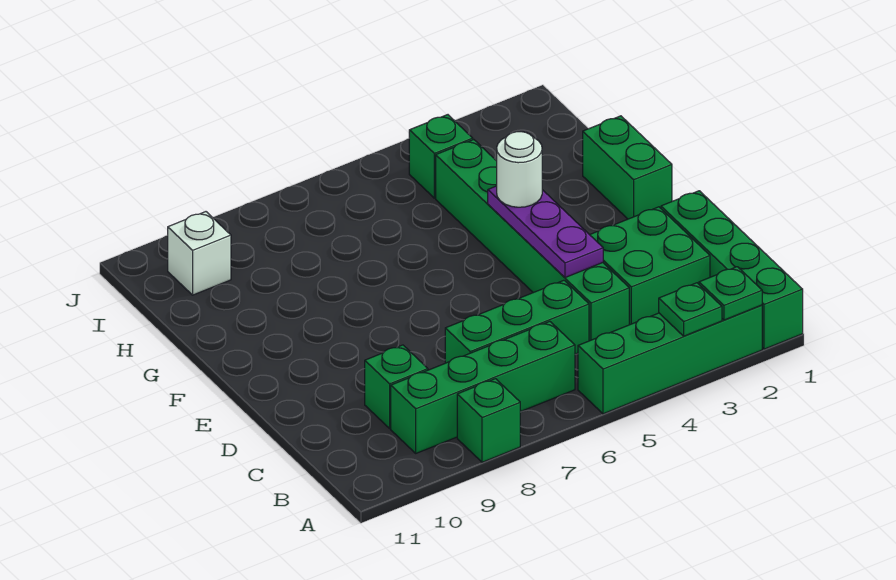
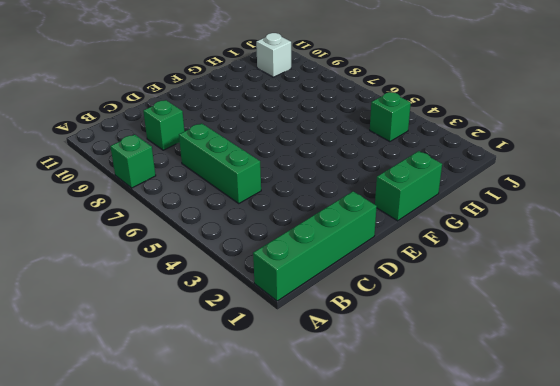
none -> green brick A2:A5 level 1
none -> green brick B6:B9 level 1
none -> green brick C2:D3 level 1

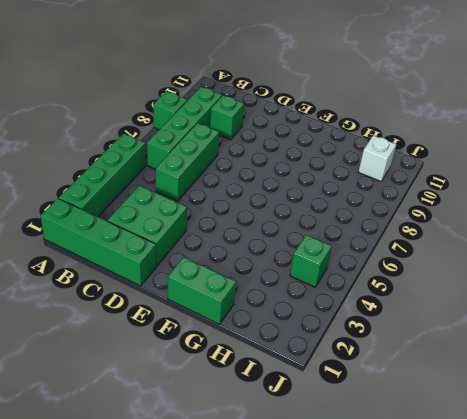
none -> green brick C4:H4 level 1
none -> green plate A2 level 2
none -> green plate A3 level 2

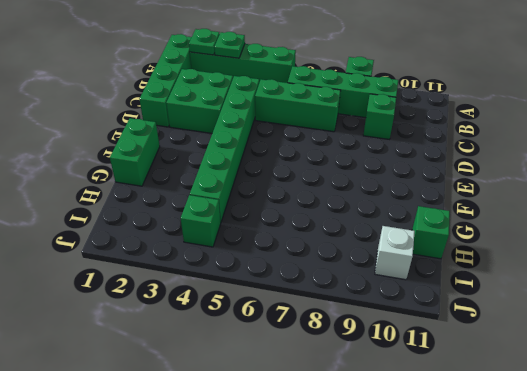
green brick H11 level 1 -> none
none -> purple plate D4:F4 level 2
none -> white round brick F4 level 3

